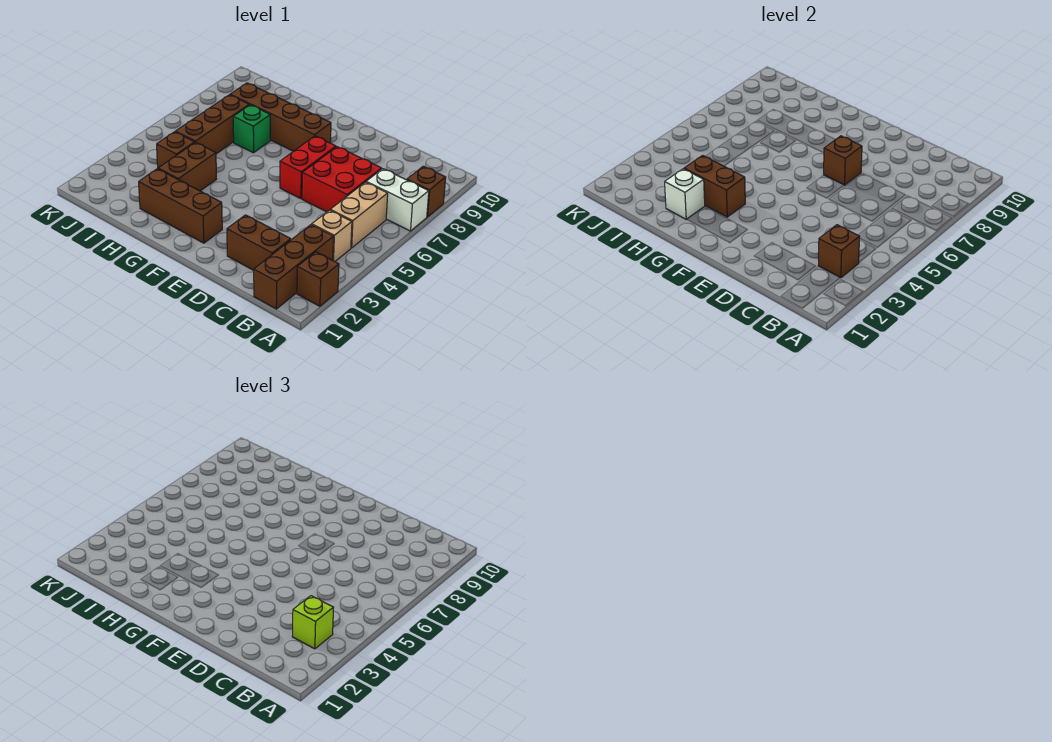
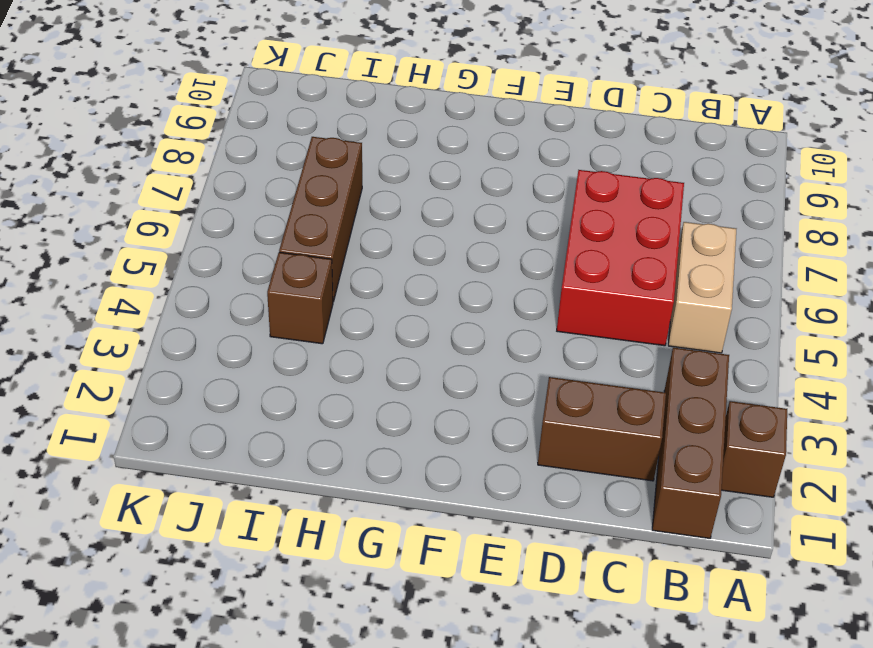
red brick C5:D7 level 1 -> red brick C6:D7 level 1
none -> white brick A7:B7 level 1
none -> brown brick A8 level 1
none -> tan brick B4 level 1

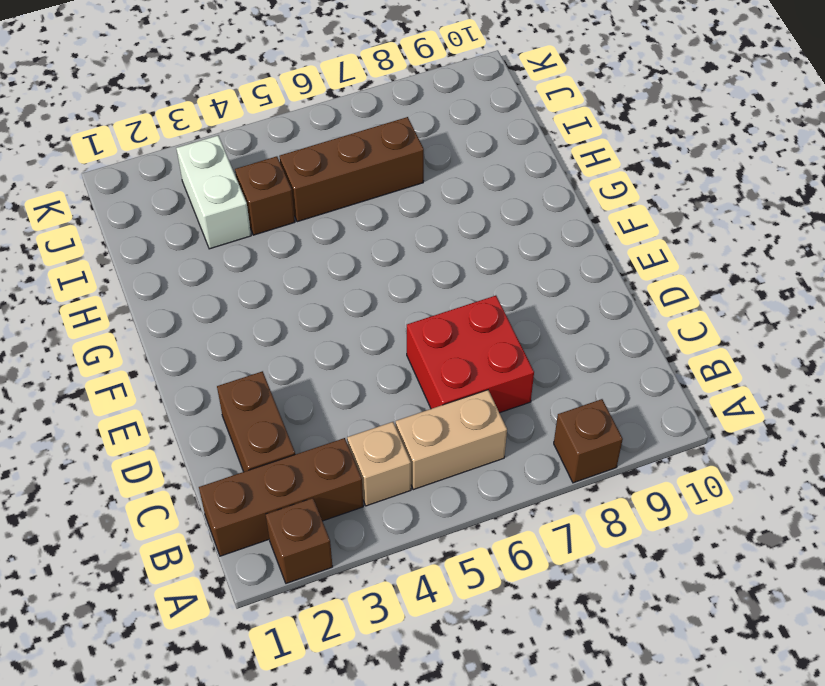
white brick I3:J3 level 1 -> white brick A7:B7 level 1
none -> red brick E6:E7 level 1
none -> brown brick F2:H2 level 1
none -> brown brick F8:I8 level 1

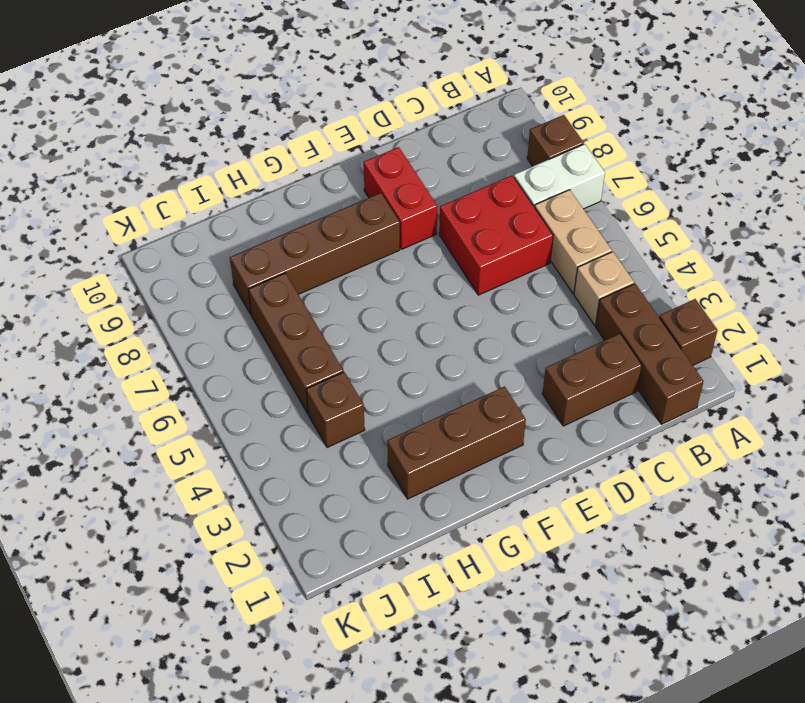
red brick E8:E9 level 1 -> red brick E6:E7 level 1
none -> brown brick H3:H4 level 1
none -> green brick H7 level 1
none -> brown brick B3 level 2

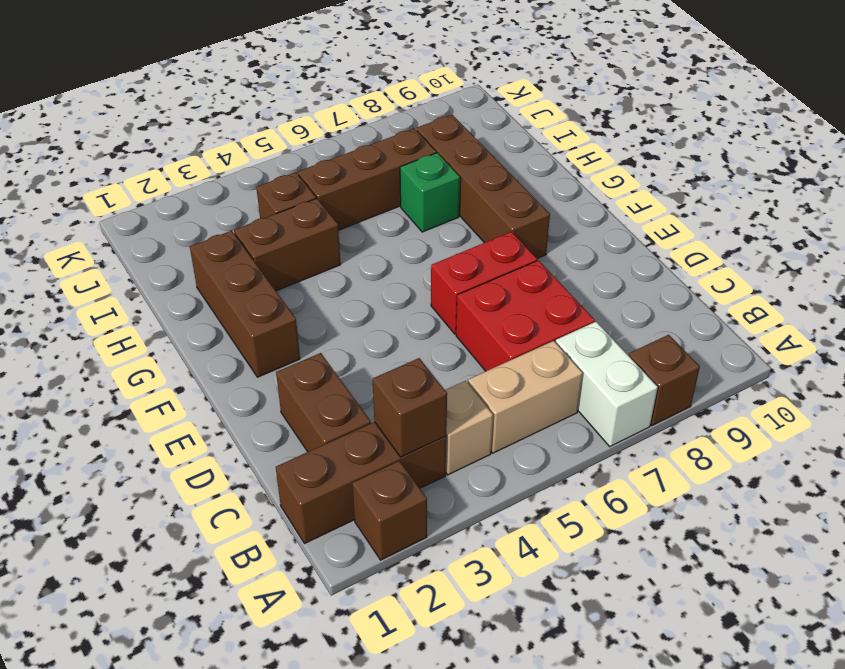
none -> brown brick E7 level 2
none -> brown brick G3:H3 level 2
none -> white brick H2 level 2

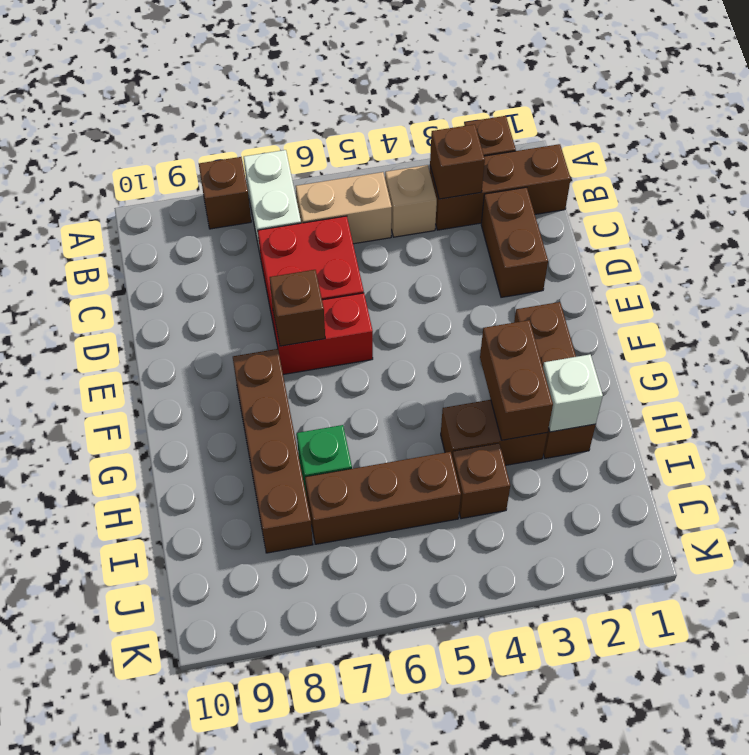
none -> lime brick B3 level 3

